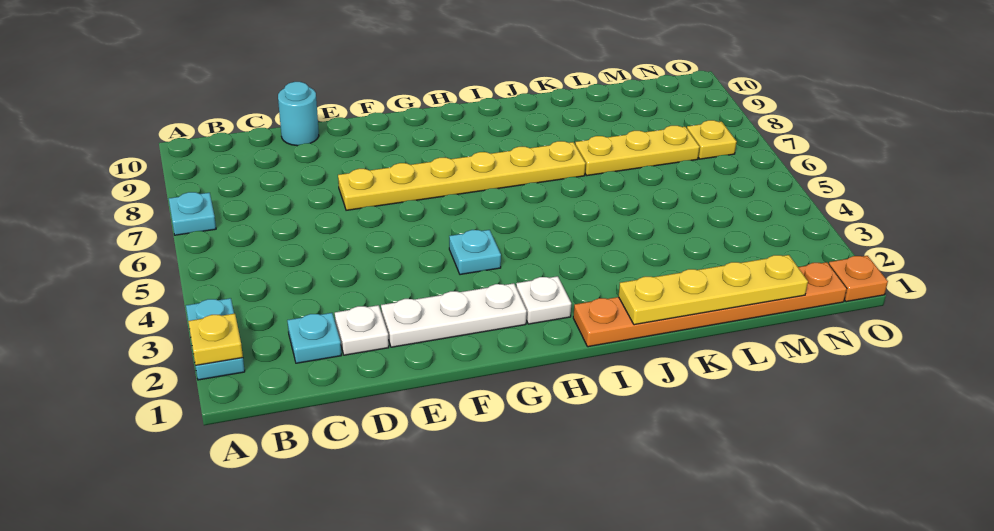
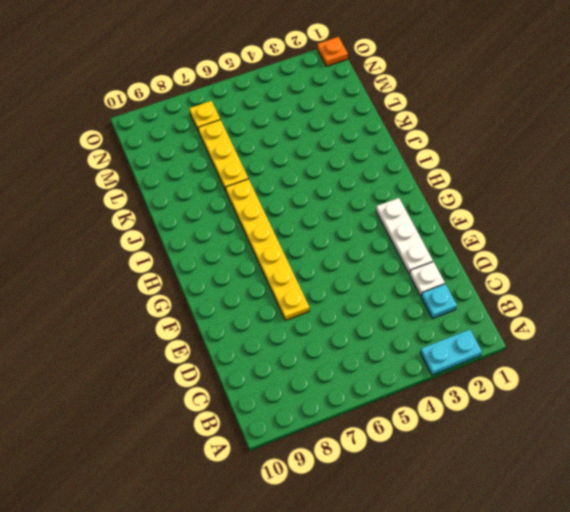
none -> cyan plate A7 level 1
none -> cyan round brick D10 level 1
none -> cyan plate G4 level 1

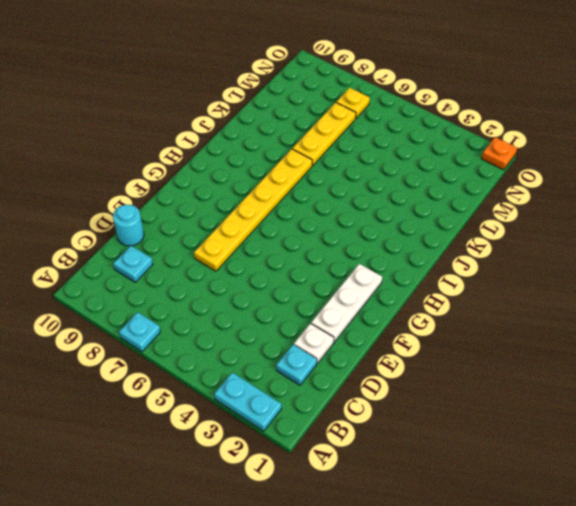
cyan plate C9 level 1 -> cyan plate G4 level 1
none -> white plate H2 level 1
none -> orange plate I1:N1 level 1
none -> yellow plate A2 level 2

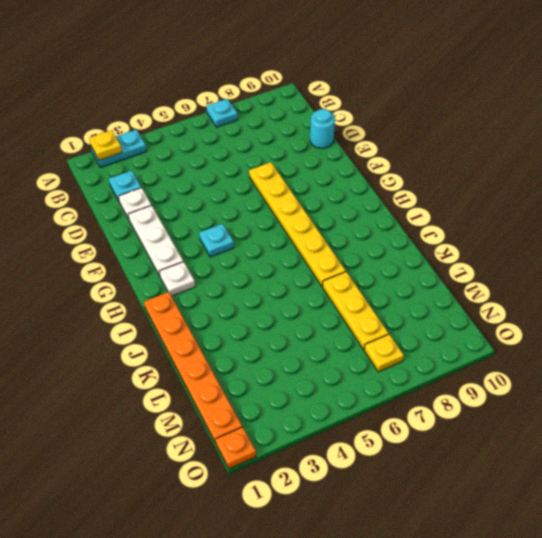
none -> yellow plate J1:M1 level 2

